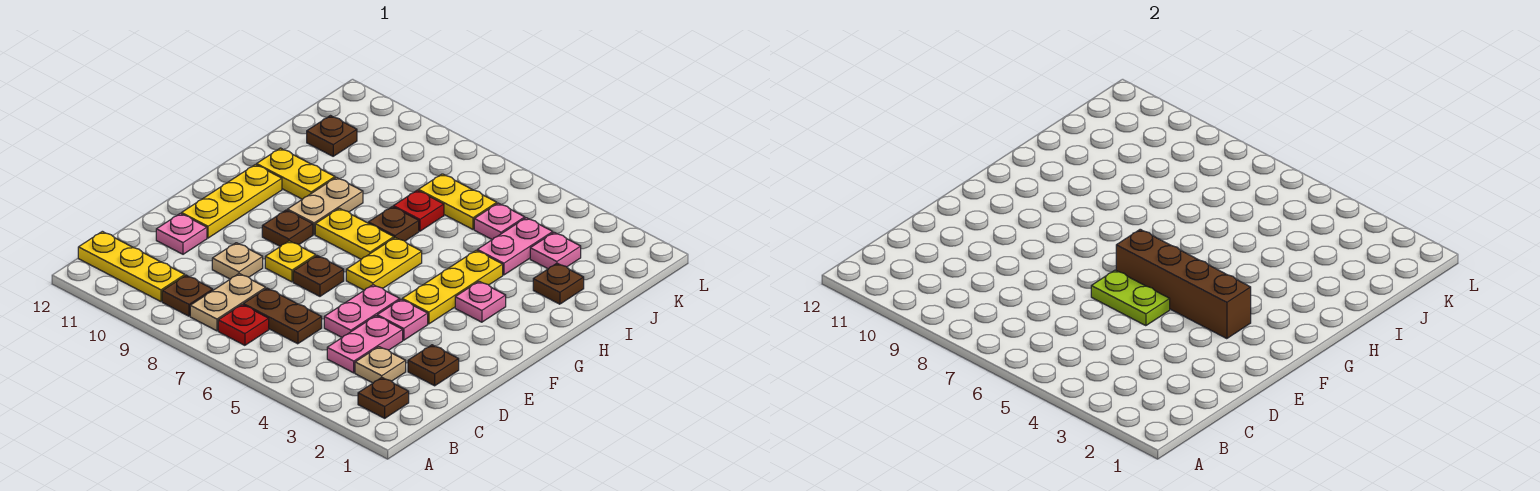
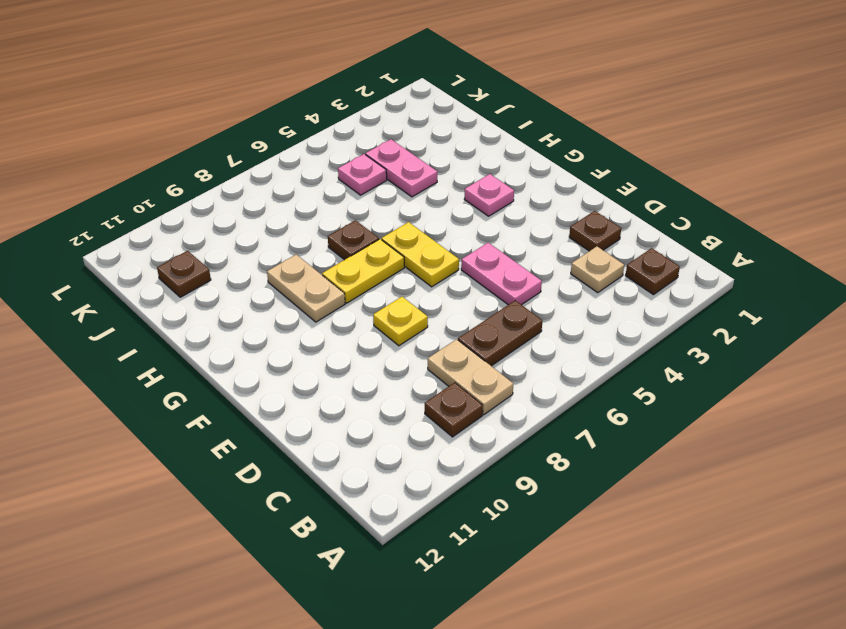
none -> red plate B7 level 1
none -> yellow plate B10:B12 level 1
none -> pink plate C4:D4 level 1
none -> tan plate D9 level 1

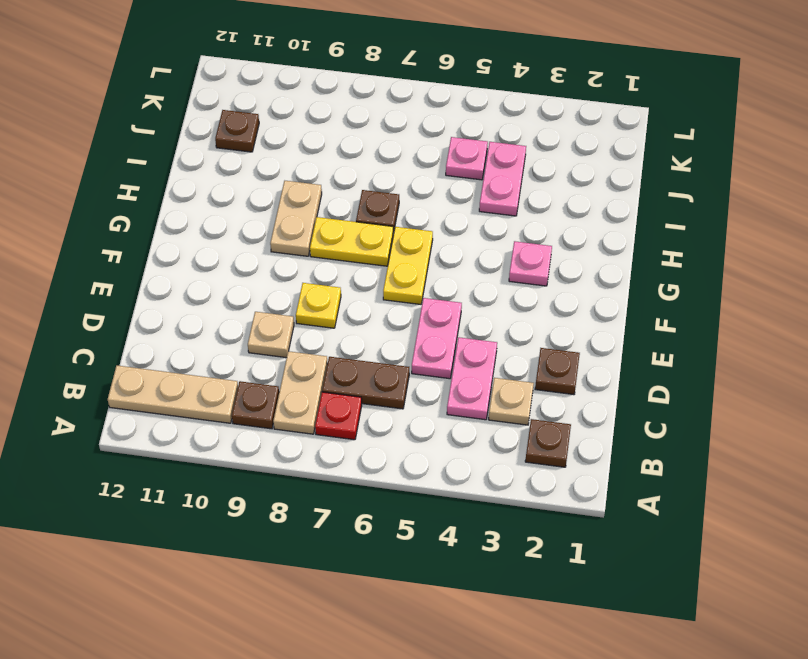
tan plate B10:B12 level 1 -> yellow plate B10:B12 level 1
none -> pink plate D11 level 1
none -> pink plate E4 level 1
none -> brown plate E7 level 1
none -> yellow plate E11:G11 level 1

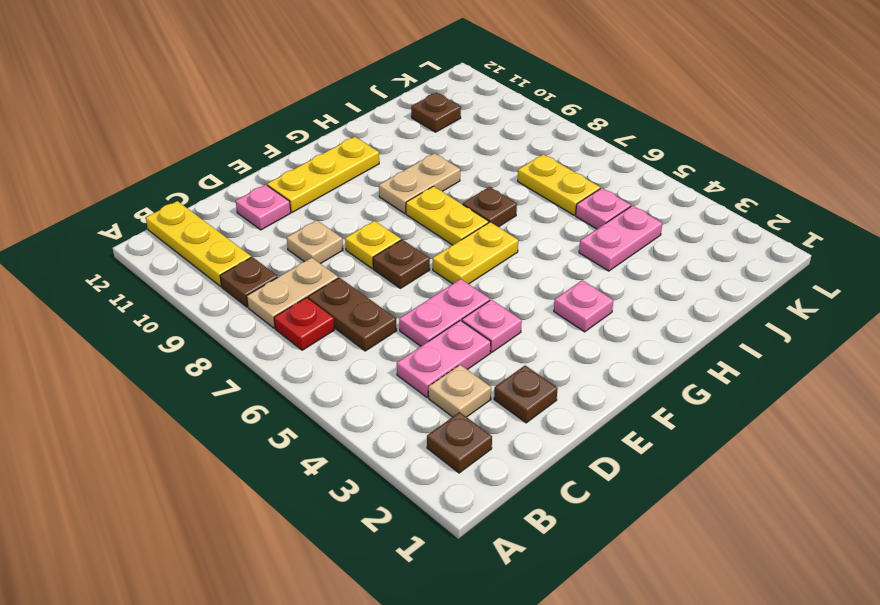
none -> yellow plate F4:H4 level 1
none -> brown plate F9 level 1
none -> yellow plate H10:H11 level 1
none -> brown plate I2 level 1

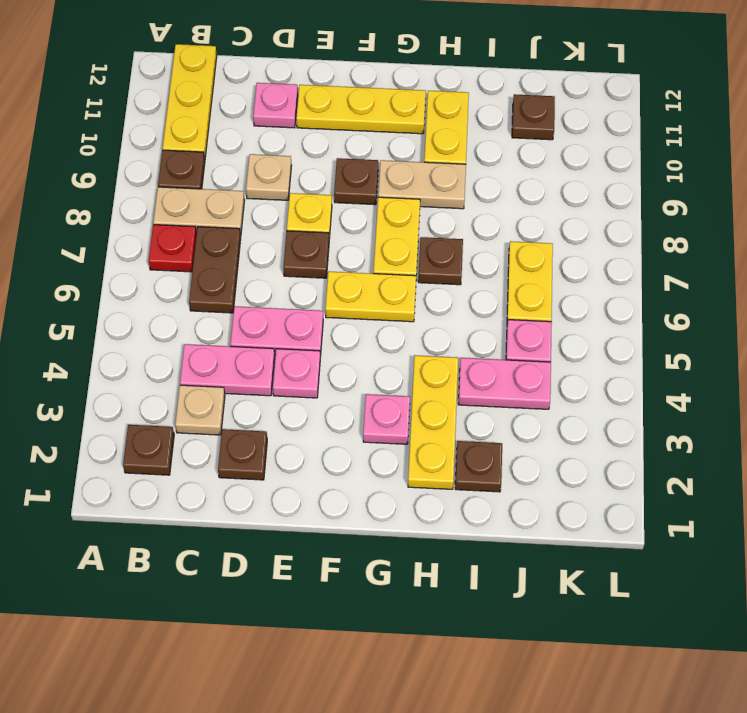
yellow plate H2:H4 level 1 -> yellow plate F4:H4 level 1
none -> red plate I7 level 1
none -> pink plate J3 level 1
none -> lime plate E5:E6 level 2
none -> brown brick F3:F6 level 2

